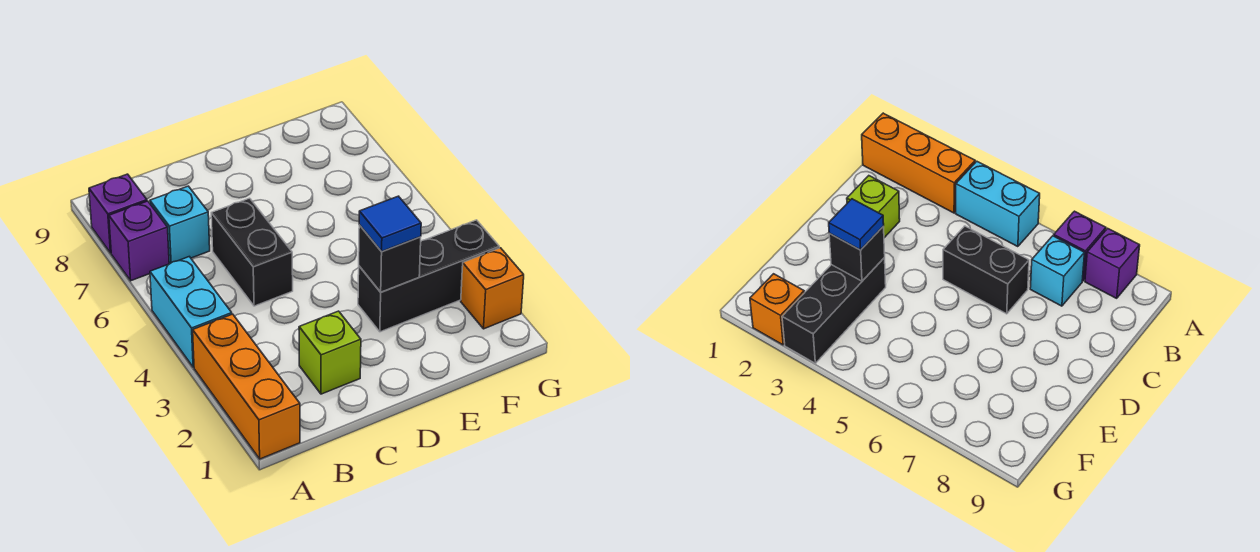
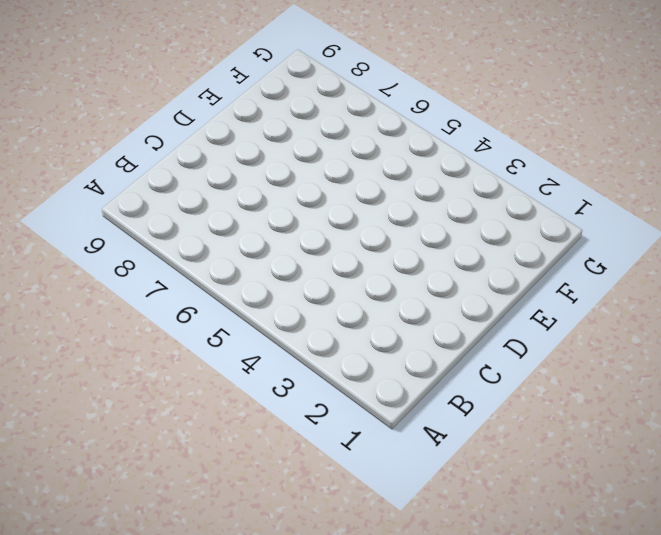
none -> orange brick A1:A3 level 1
none -> cyan brick A4:A5 level 1

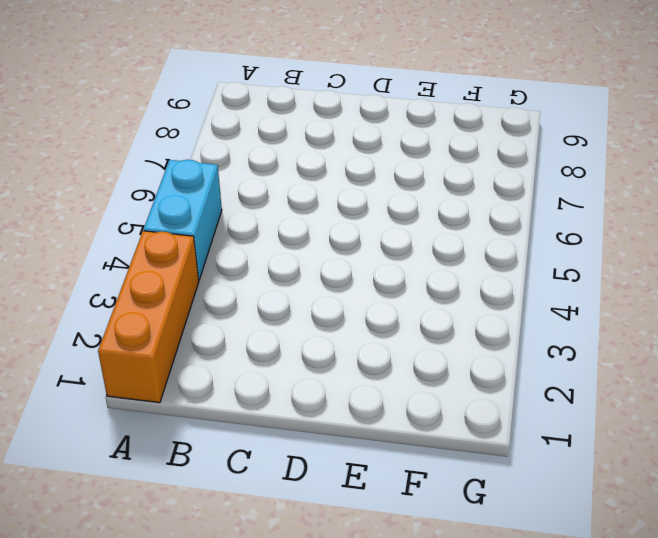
none -> purple brick A7 level 1
none -> purple brick A8 level 1

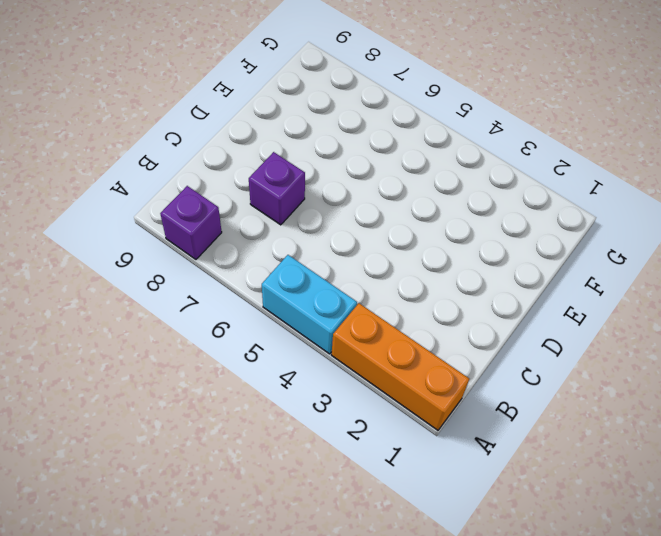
purple brick C7 level 1 -> purple brick A7 level 1
none -> cyan brick B7 level 1
none -> lime brick C2 level 1

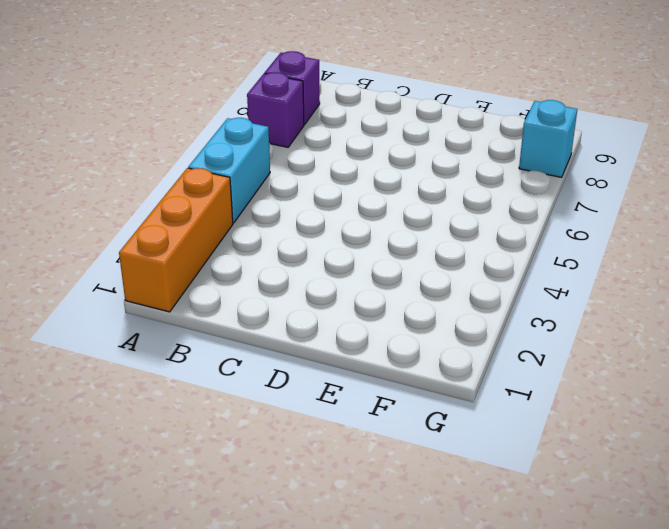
cyan brick G8 level 1 -> cyan brick B7 level 1
none -> lime brick C2 level 1
none -> black brick C5:C6 level 1

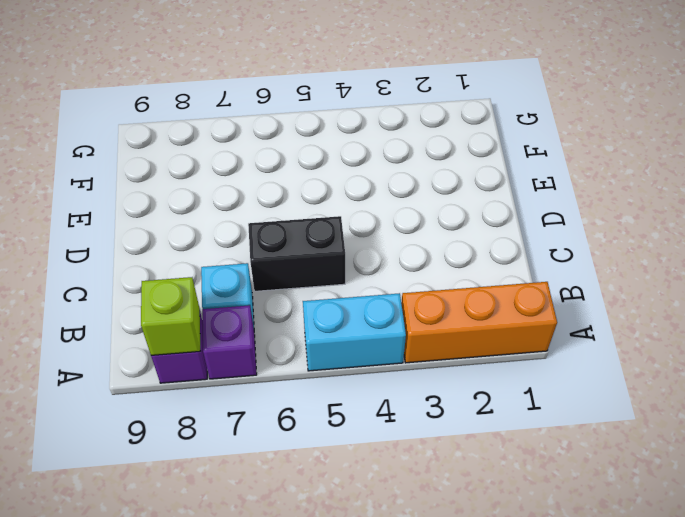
lime brick A8 level 2 -> lime brick C2 level 1
none -> black brick E3:G3 level 1
none -> orange brick G2 level 1

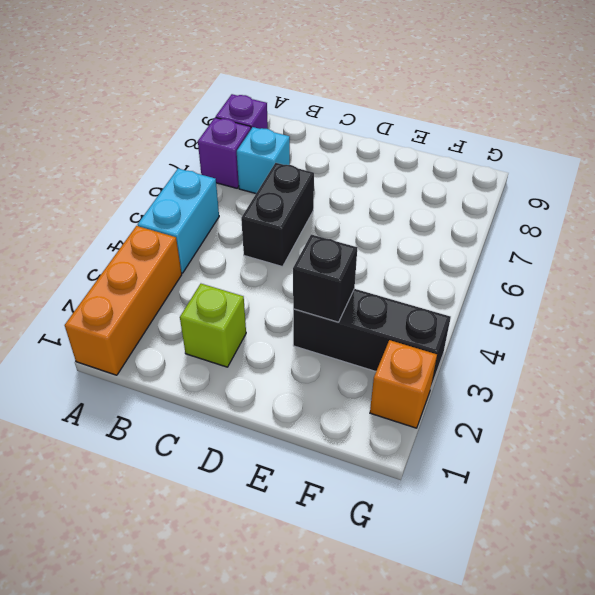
none -> blue tile E3 level 3

